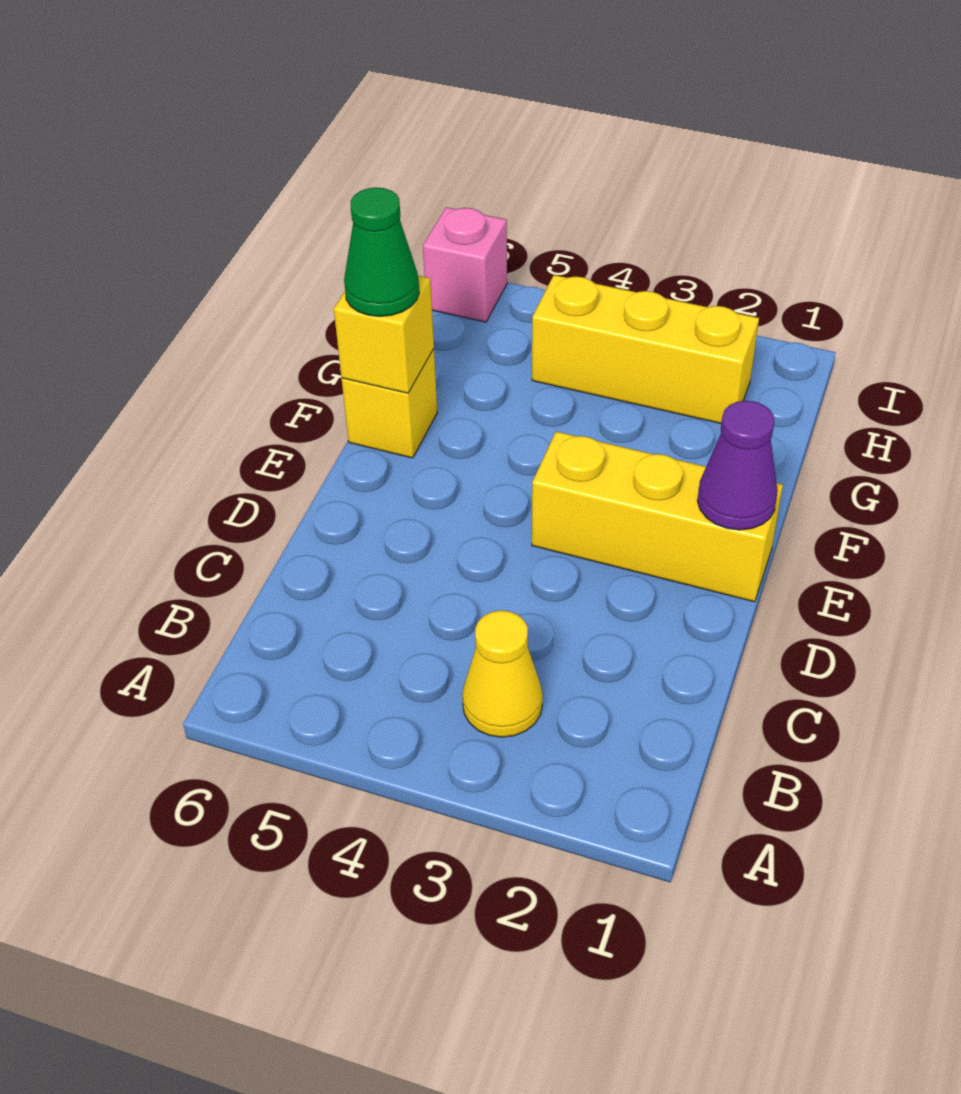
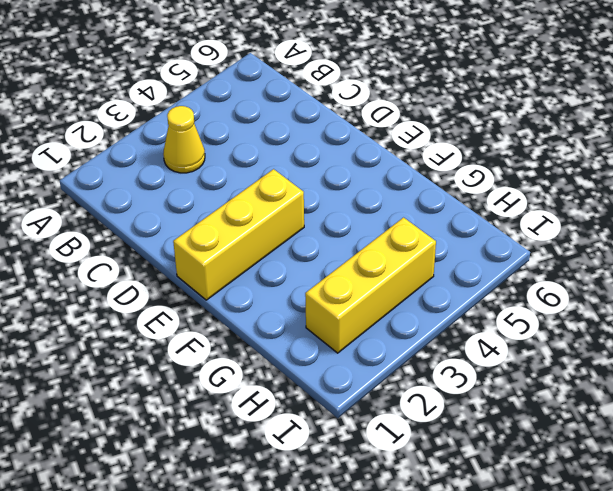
none -> yellow brick F6 level 1
none -> pink brick I6 level 1

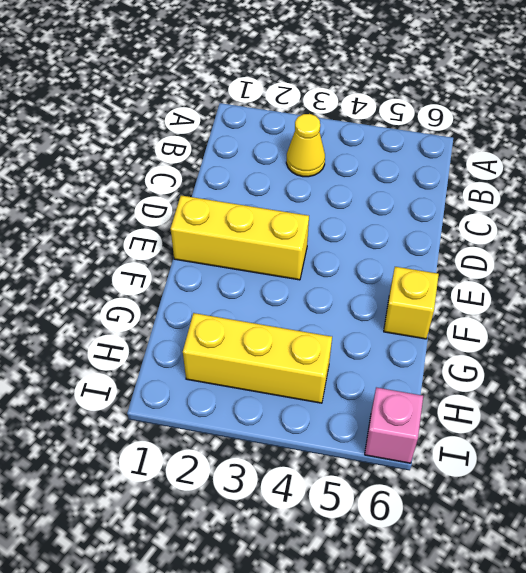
none -> purple cone E1 level 2
none -> yellow brick F6 level 2

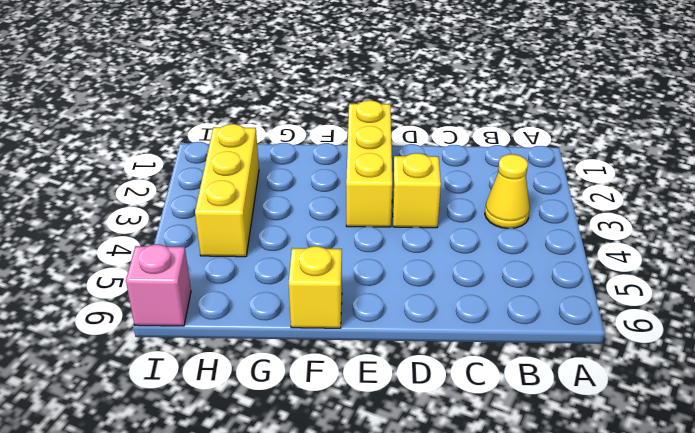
yellow brick D3 level 1 -> yellow brick F6 level 2
none -> purple cone E1 level 2
none -> green cone F6 level 3

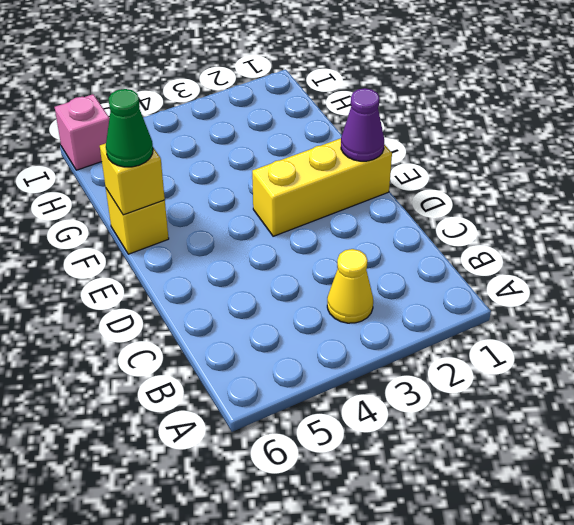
none -> yellow brick H2:H4 level 1

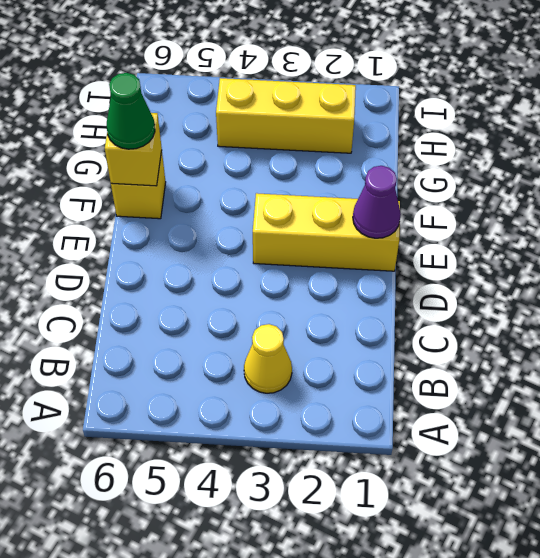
none -> pink brick I6 level 1

